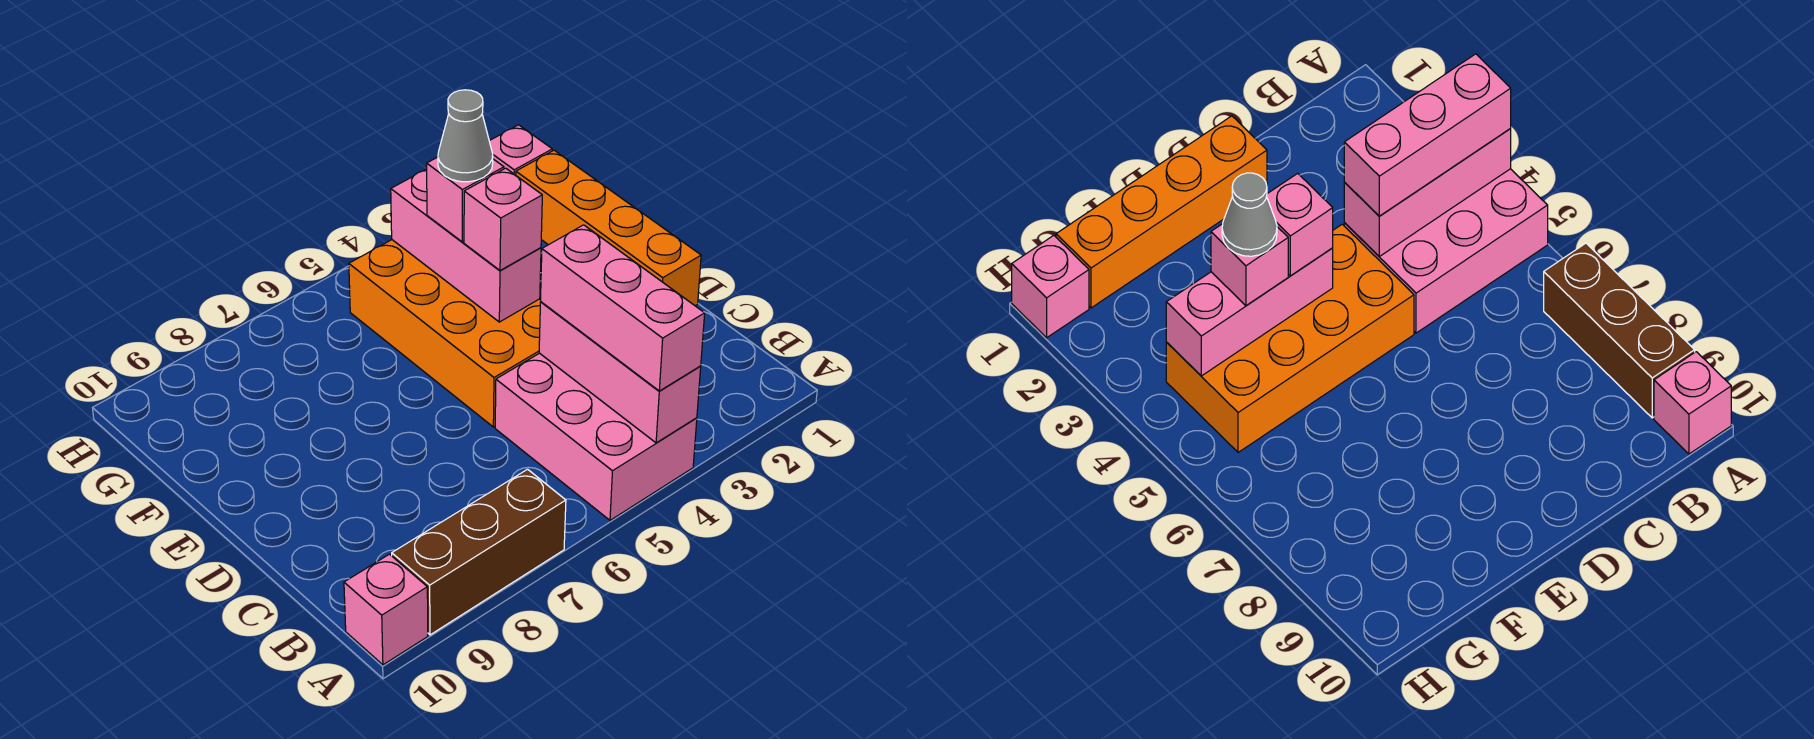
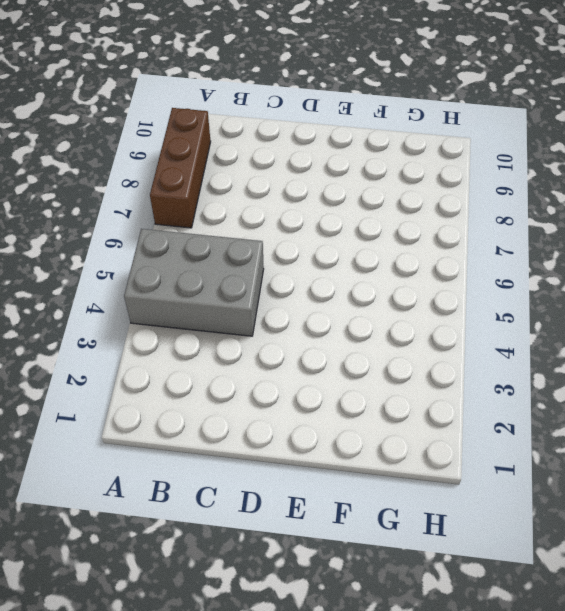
grey brick A4:C5 level 1 -> pink brick A4:C5 level 1
none -> pink brick A10 level 1
none -> orange brick D1:G1 level 1
none -> orange brick D4:G5 level 1

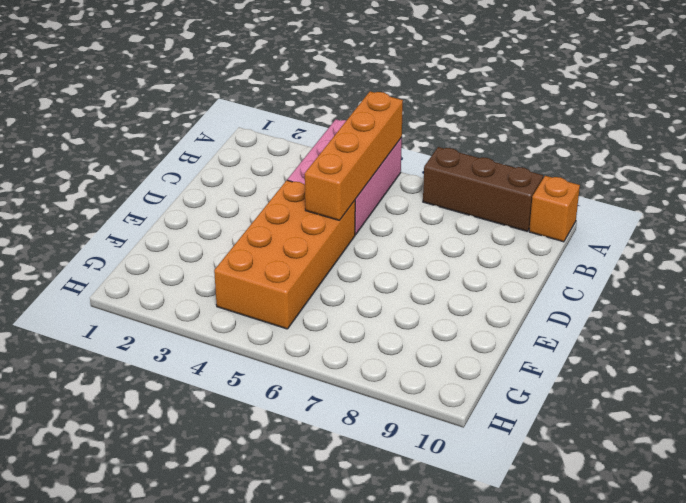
orange brick A5:D5 level 2 -> orange brick D1:G1 level 1
orange brick A10 level 1 -> pink brick A10 level 1
none -> pink brick H1 level 1
none -> pink brick A4:C4 level 2
none -> pink brick E4:G4 level 2

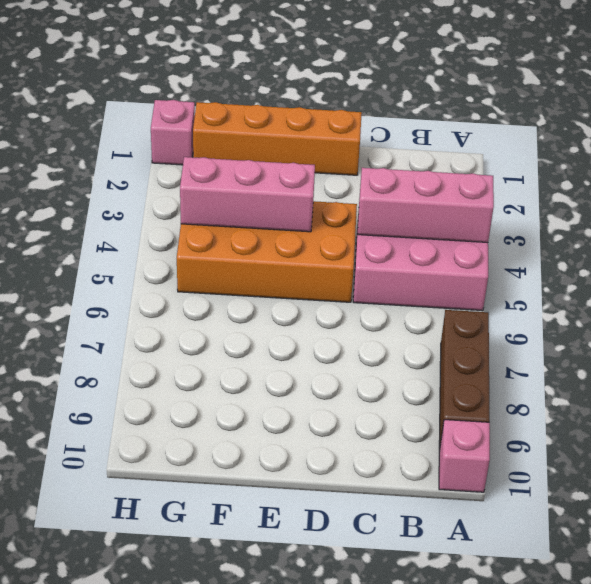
none -> pink brick A4:C4 level 3
none -> pink brick E4 level 3
none -> pink brick F4 level 3

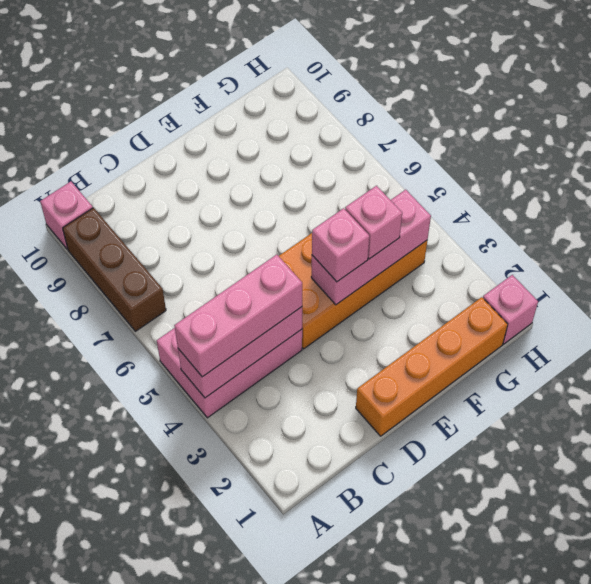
none -> grey cone F4 level 4

